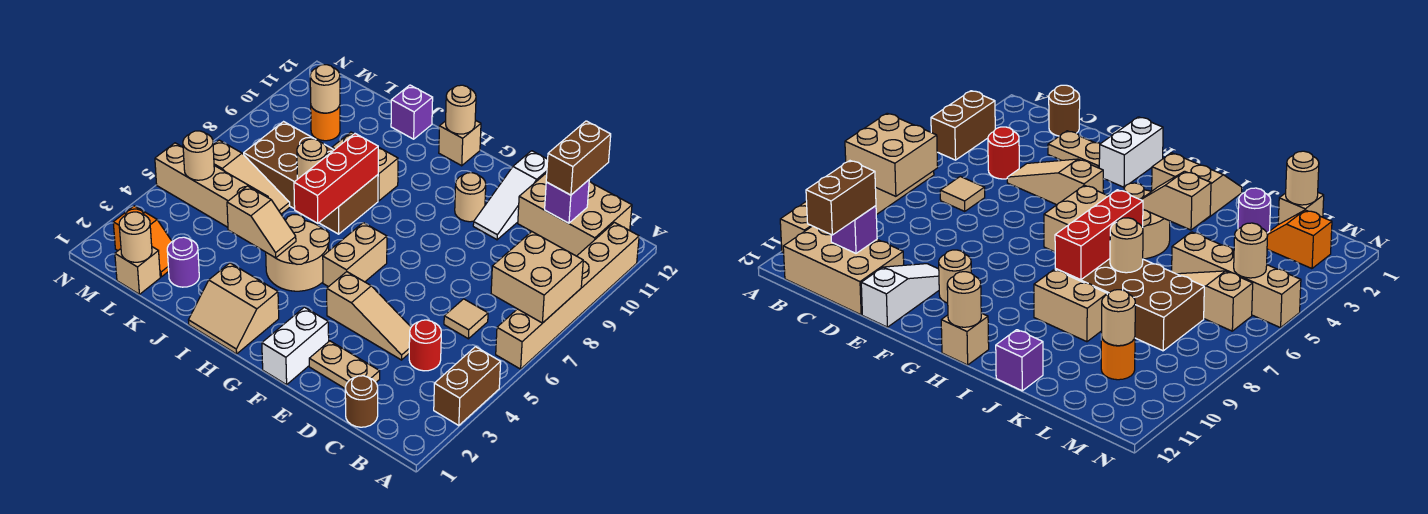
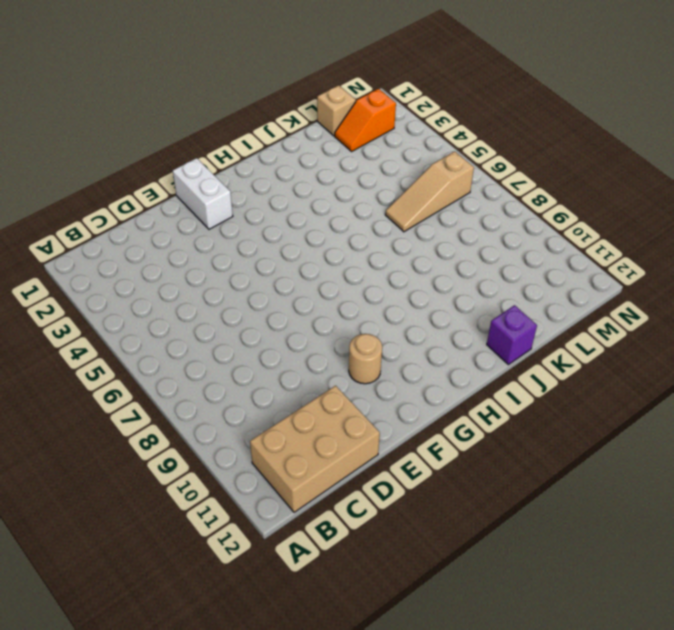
none -> brown brick A3:A4 level 1
none -> tan brick A6:A11 level 1
none -> brown round brick C1 level 1
none -> red round brick C4 level 1

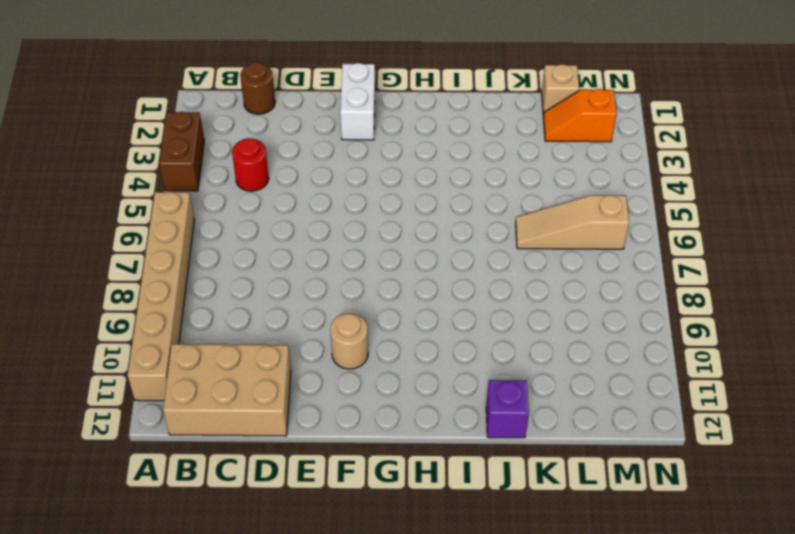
none -> tan tile C6 level 1
none -> tan plate D2:E2 level 1
none -> tan slope D4:F4 level 1 top F
none -> white slope E10:E12 level 1 top 12

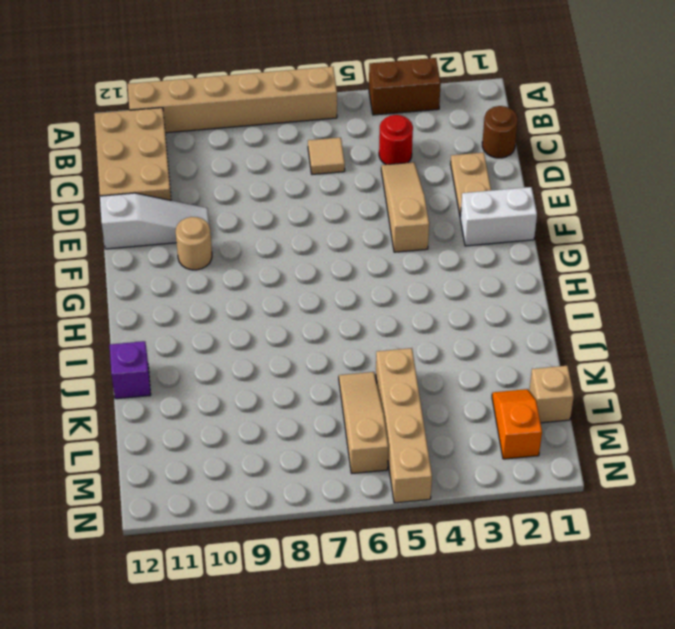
none -> tan brick G5:G6 level 1
none -> tan slope H1:I2 level 1 top 2
none -> tan round brick H4:I5 level 1
none -> tan brick H12 level 1

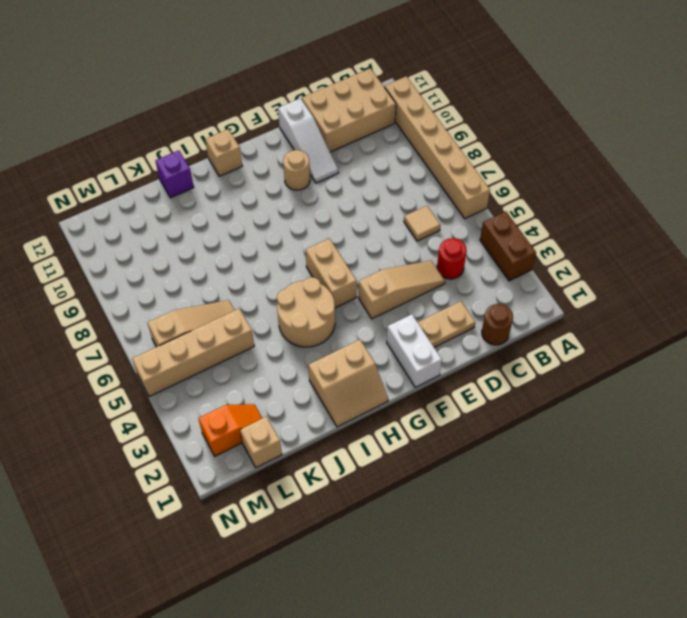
none -> brown brick I7:L8 level 1
none -> tan brick I9:J9 level 1
none -> purple round brick K2 level 1
none -> orange round brick L10 level 1

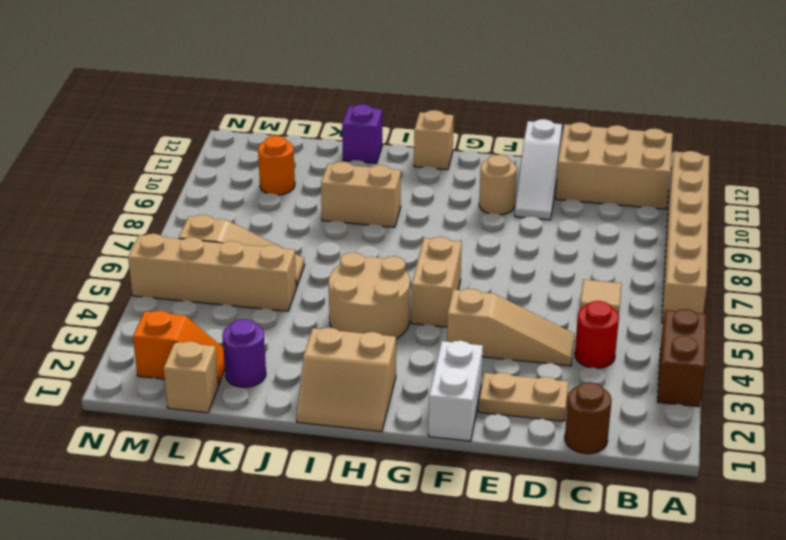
none -> brown brick I7:L8 level 1
none -> tan brick A7:B8 level 2
none -> purple brick C11 level 2
none -> tan round brick H12 level 2

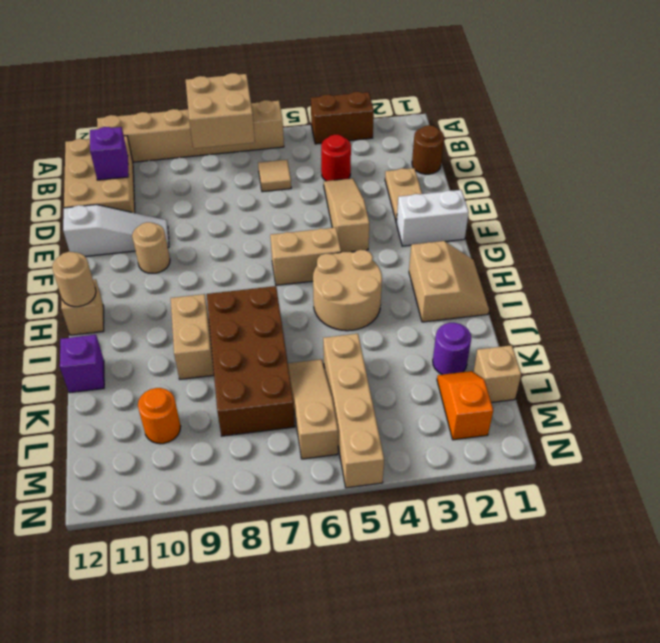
none -> tan slope I4:J4 level 2 top J
none -> red brick I6:I8 level 2
none -> tan round brick J7 level 2
none -> tan round brick L1 level 2

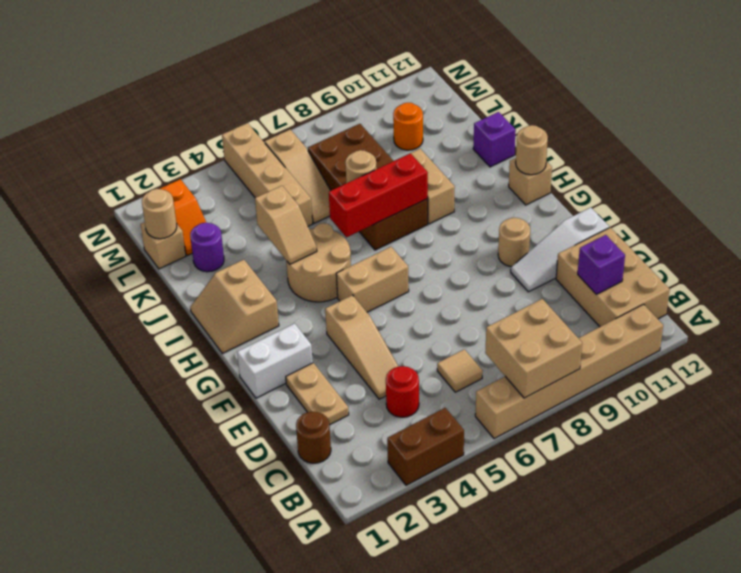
none -> tan round brick L10 level 2
none -> tan round brick M5 level 2
none -> brown brick C11:C12 level 3

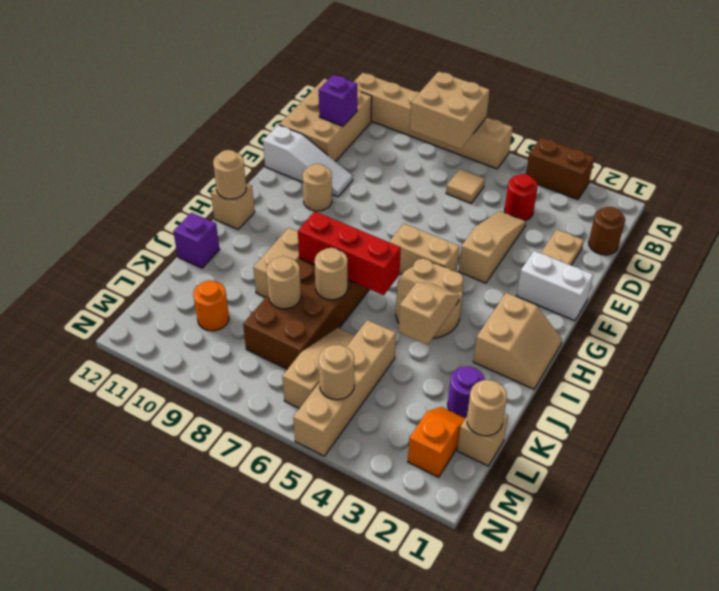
tan round brick K8 level 2 -> tan round brick L10 level 2
none -> brown brick C11:C12 level 3

